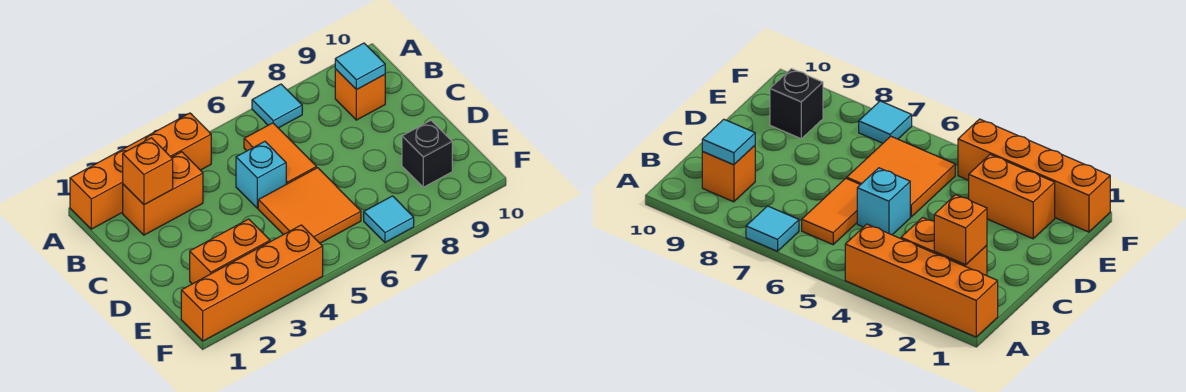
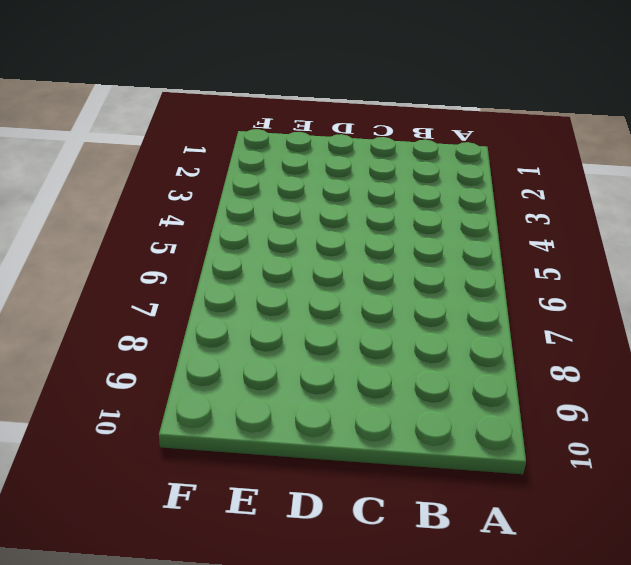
none -> orange brick A1:A4 level 1
none -> cyan tile A7 level 1
none -> orange brick B2:B3 level 1

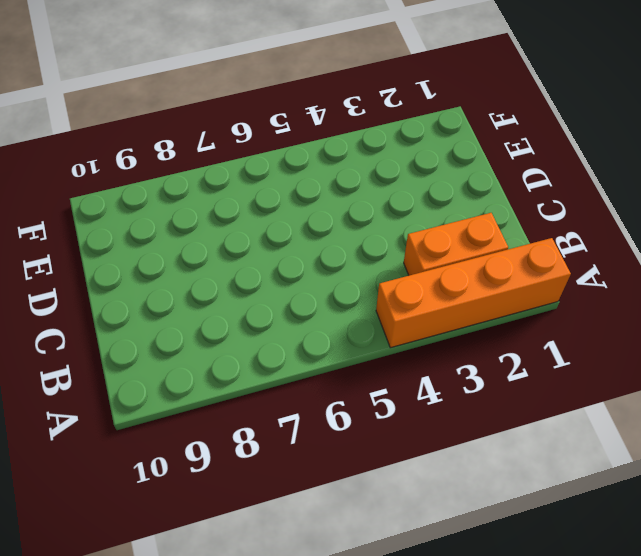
none -> cyan tile A7 level 1
none -> orange tile B6:C6 level 1
none -> orange brick B9 level 1

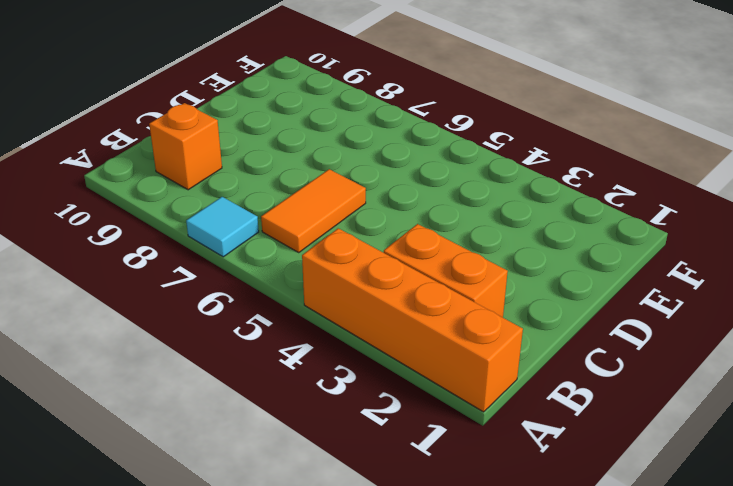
none -> cyan brick C5 level 1
none -> orange tile D5:E6 level 1
none -> orange brick E2:E3 level 1

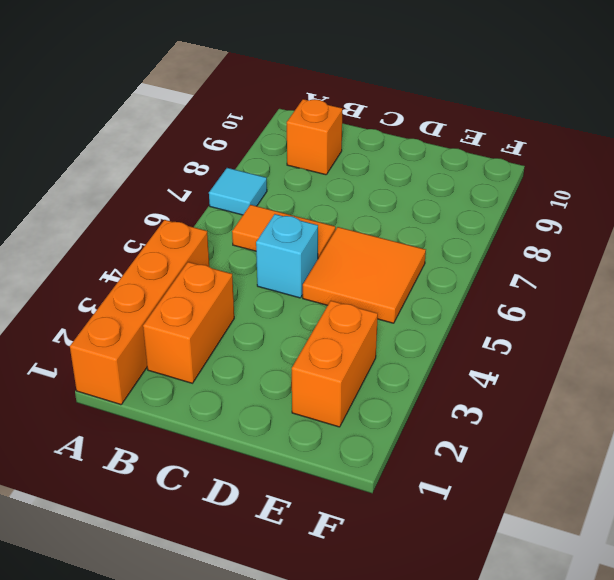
none -> black brick E9 level 1
none -> orange brick F1:F4 level 1
none -> cyan tile F7 level 1

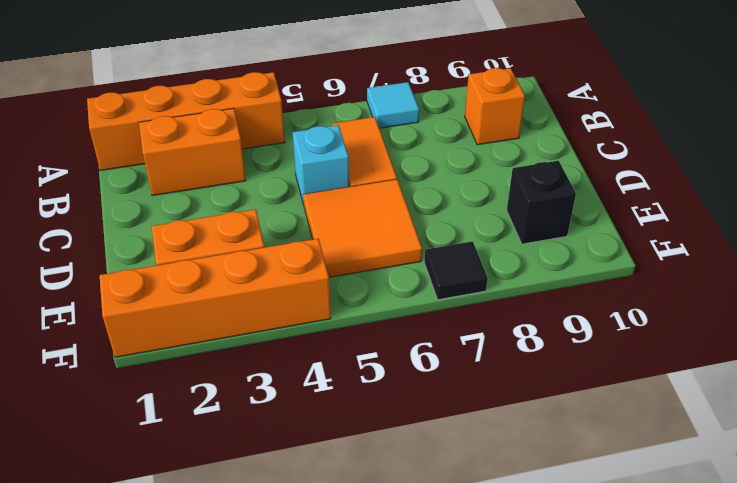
black tile F7 level 1 -> cyan tile F7 level 1
none -> orange brick B2 level 2
none -> cyan tile B9 level 2

